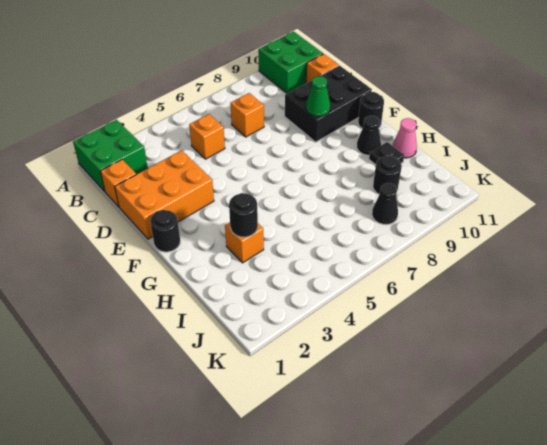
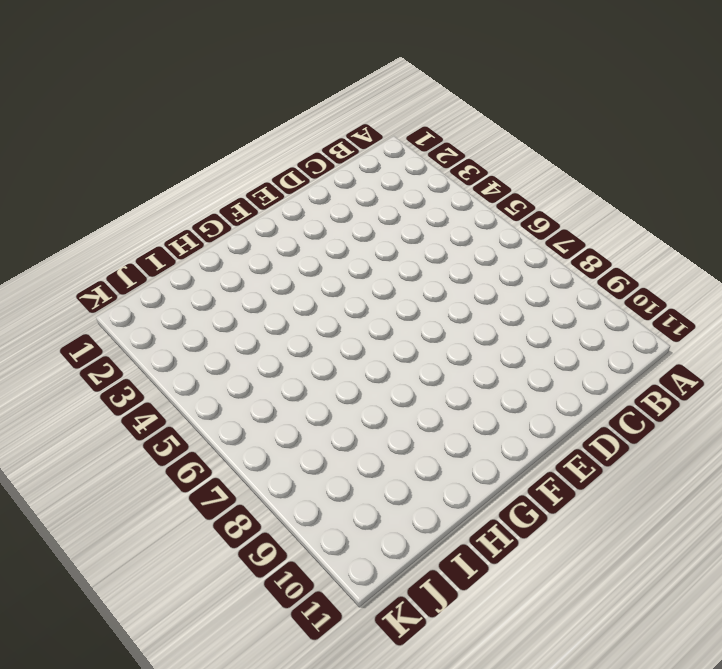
none -> green brick A1:B2 level 1
none -> green brick A10:B11 level 1
none -> orange brick C1 level 1

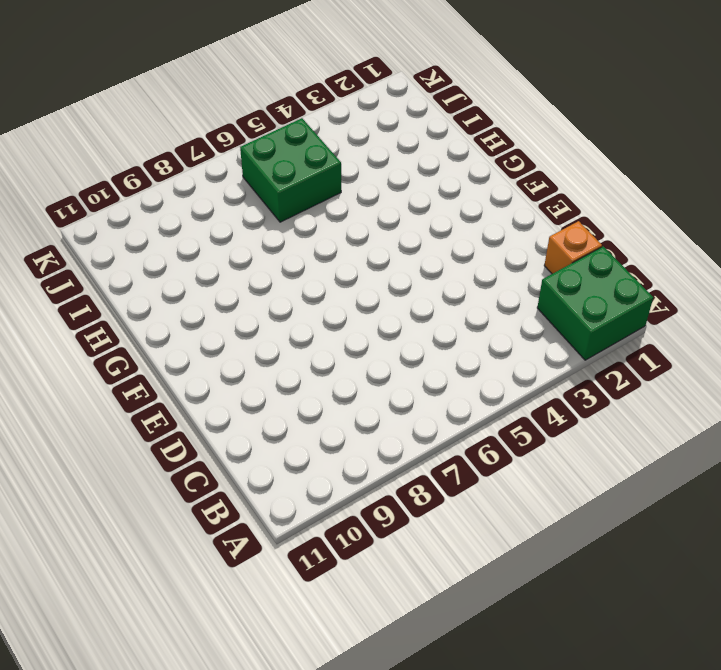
green brick I5:J6 level 1 -> green brick A10:B11 level 1
none -> orange brick C5 level 1
none -> orange brick C7 level 1
none -> orange brick C11 level 1

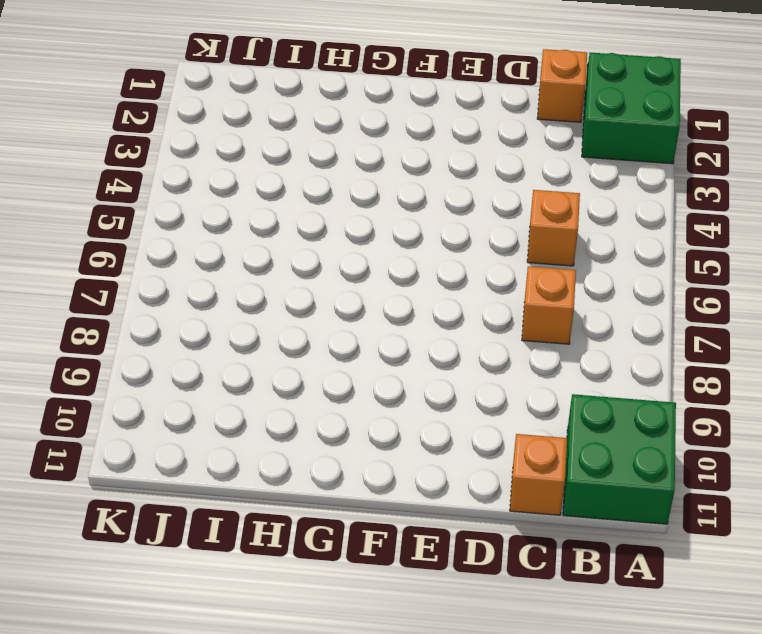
none -> orange brick D1:E3 level 1
none -> black brick D9:E11 level 1
none -> black round brick F1 level 1

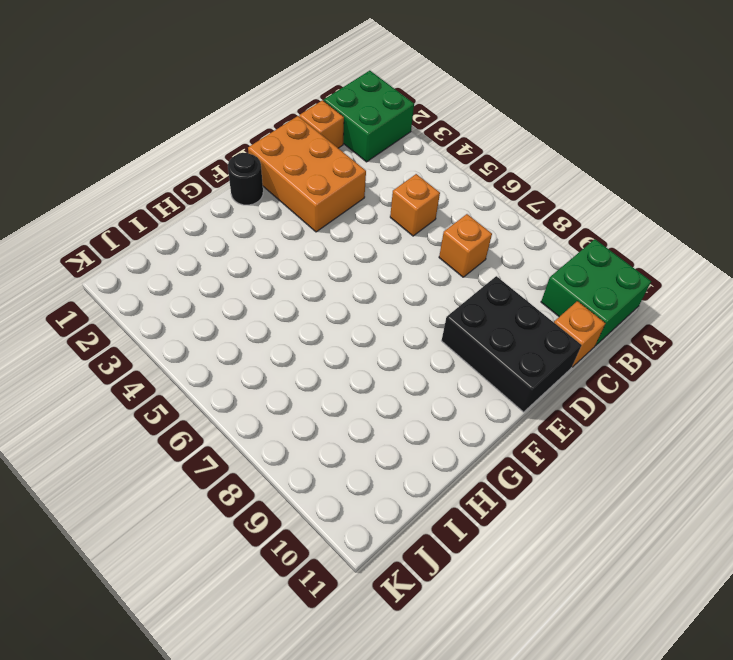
none -> black round brick F11 level 1
none -> black cone G10 level 1
none -> orange brick H3 level 1

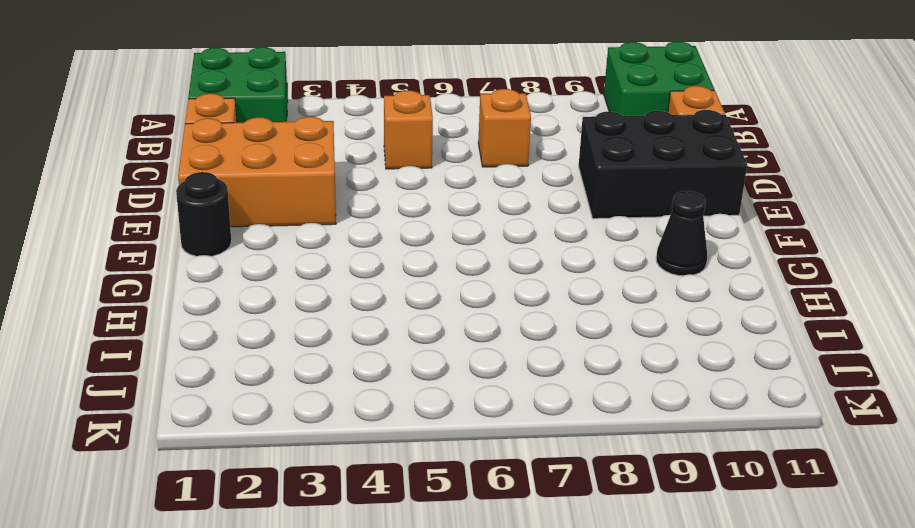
none -> black round brick F11 level 1
none -> orange brick H3 level 1
none -> black plate H10 level 1

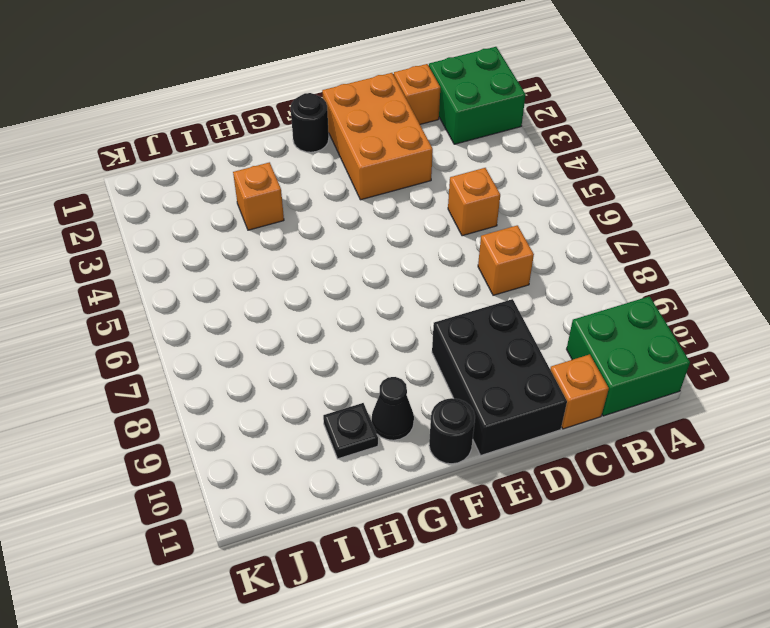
none -> pink cone H11 level 1
none -> black round brick I9 level 1
none -> black cone J8 level 1

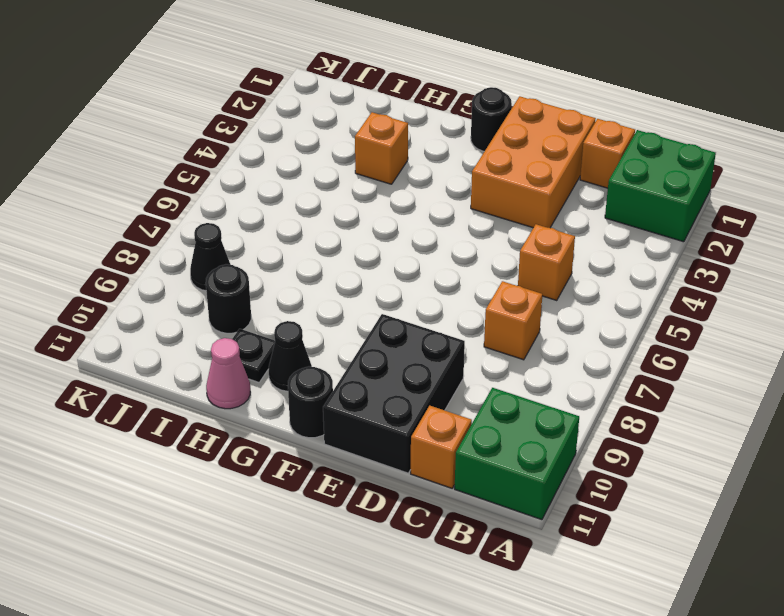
none -> green cone E9 level 2
none -> black round brick H3 level 2

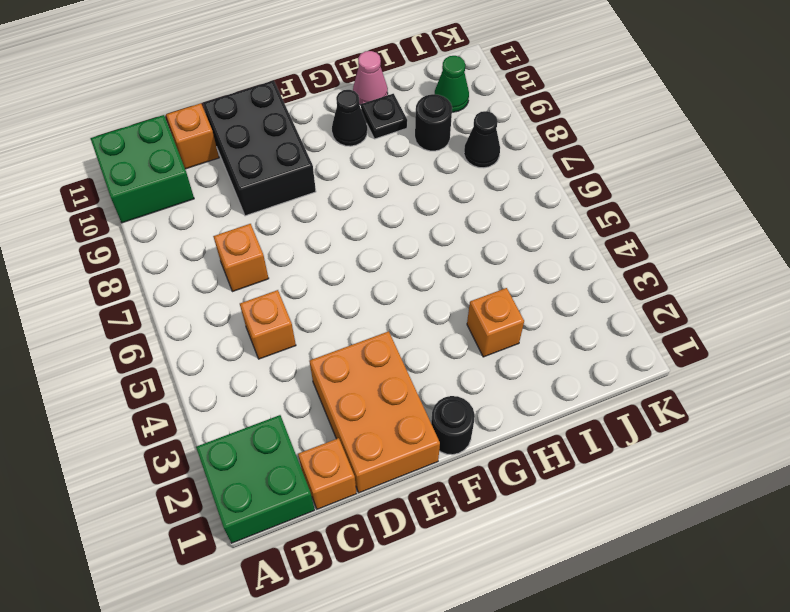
green cone J10 level 1 -> green cone E9 level 2
none -> black round brick F11 level 1
none -> black round brick H3 level 2

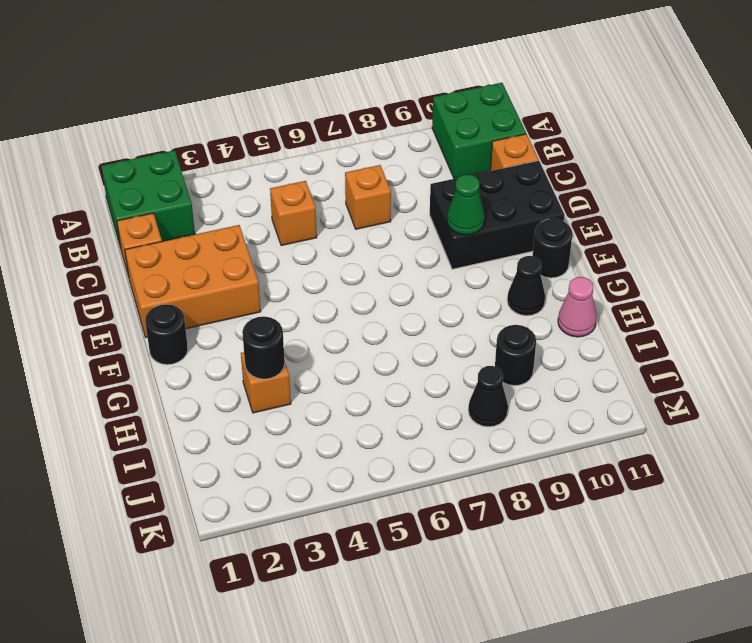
none -> black plate H10 level 1

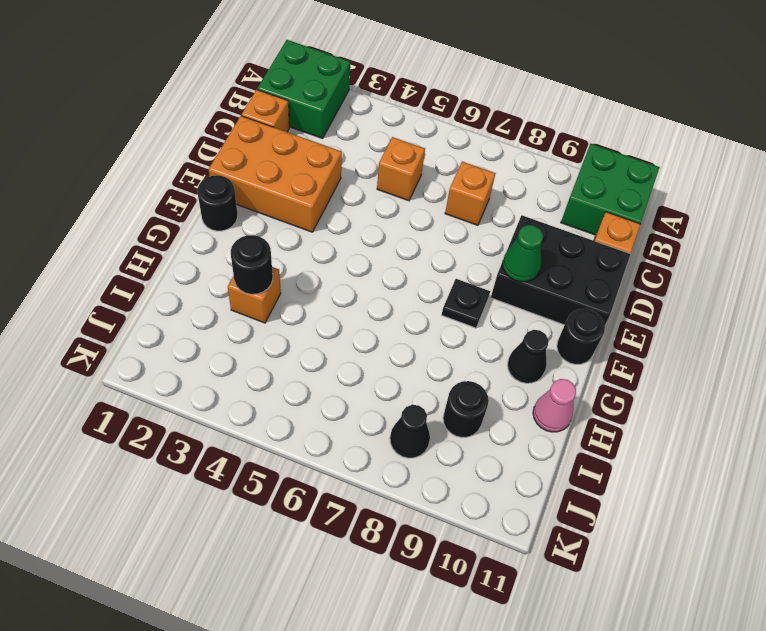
black plate F8 level 1 -> black plate H10 level 1

